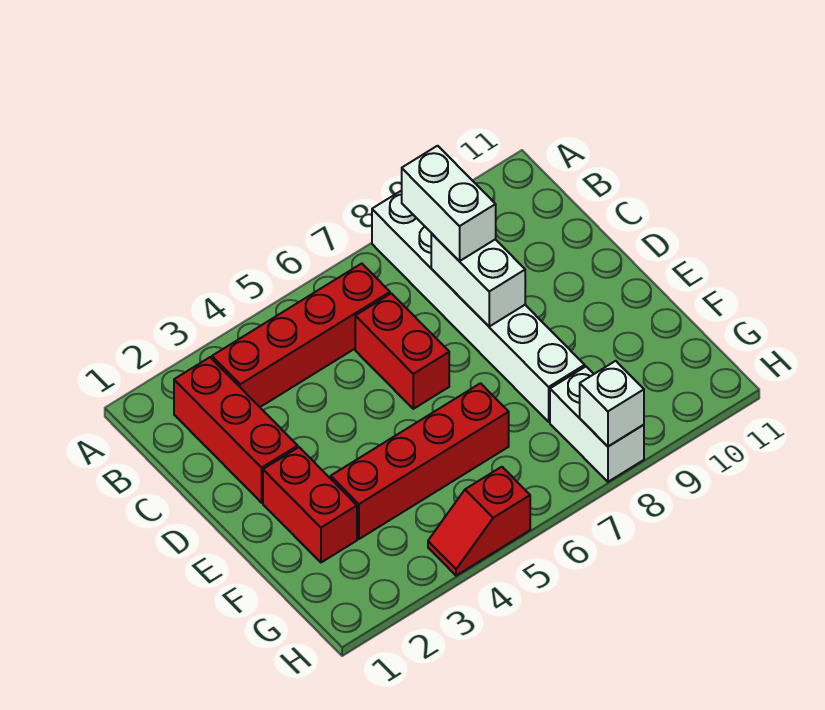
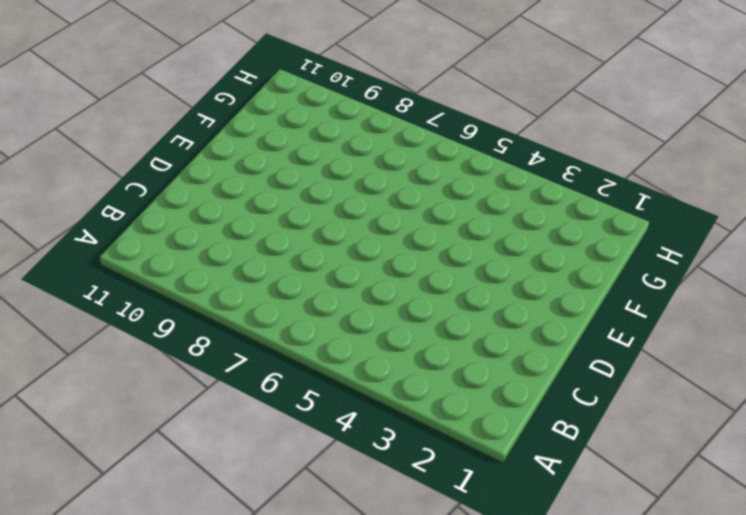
none -> white brick A8:F8 level 1
none -> red brick B2:D2 level 1

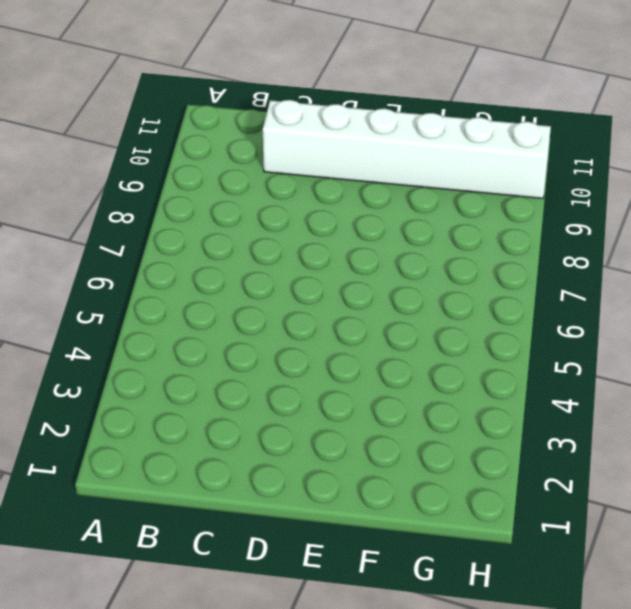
white brick C10:H10 level 1 -> white brick A8:F8 level 1
none -> red brick B2:D2 level 1
none -> red brick B3:B6 level 1

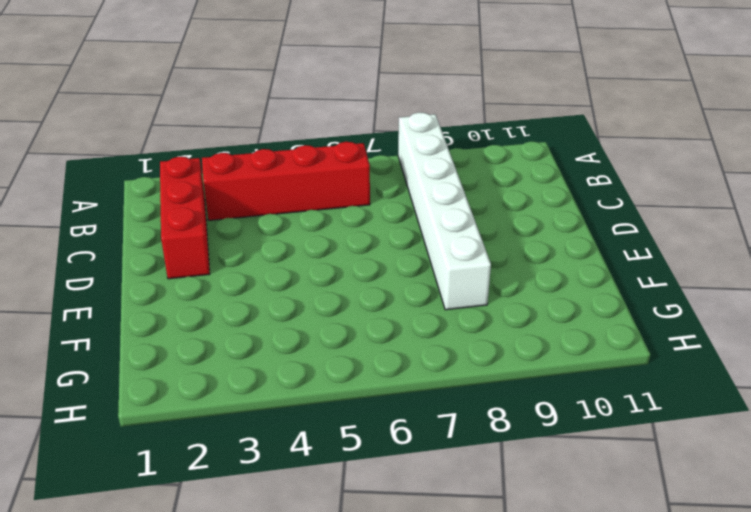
none -> red brick C6:D6 level 1
none -> red brick E2:F2 level 1

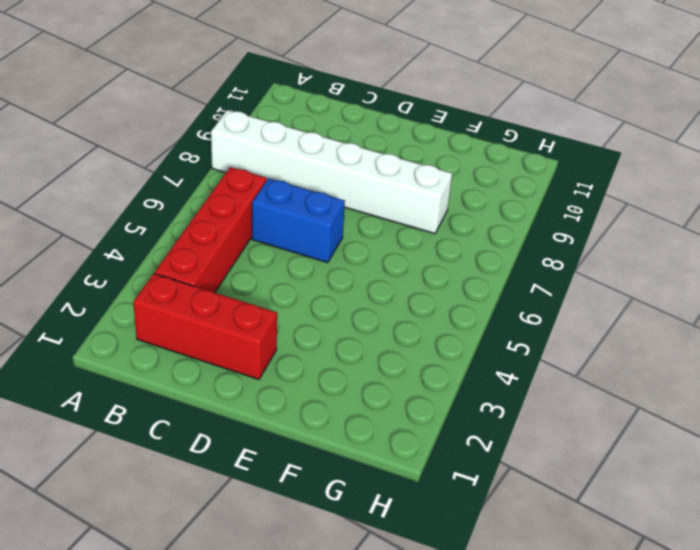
blue brick C6:D6 level 1 -> red brick C6:D6 level 1
none -> red brick E2:F2 level 1
none -> red brick F3:F6 level 1

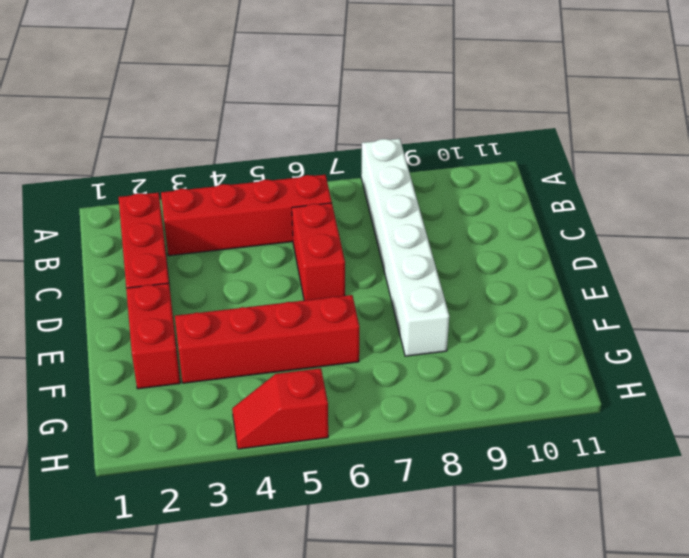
none -> white brick G8:H8 level 1
none -> white brick C8:D8 level 2

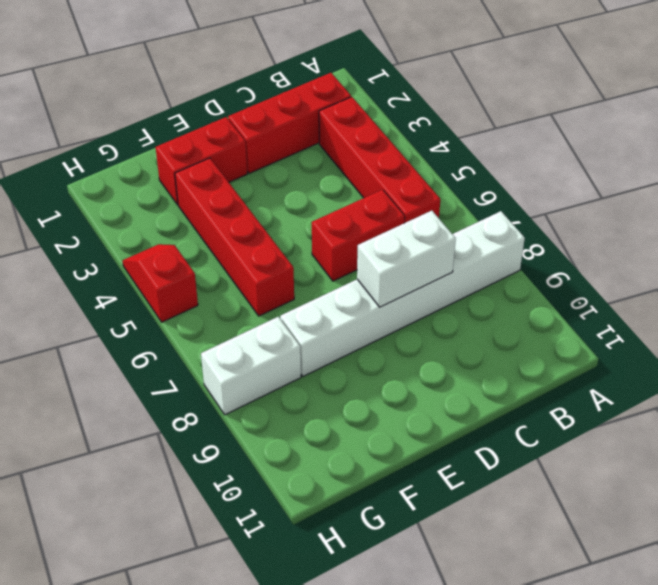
none -> white brick H8 level 2
none -> white brick B8:C8 level 3

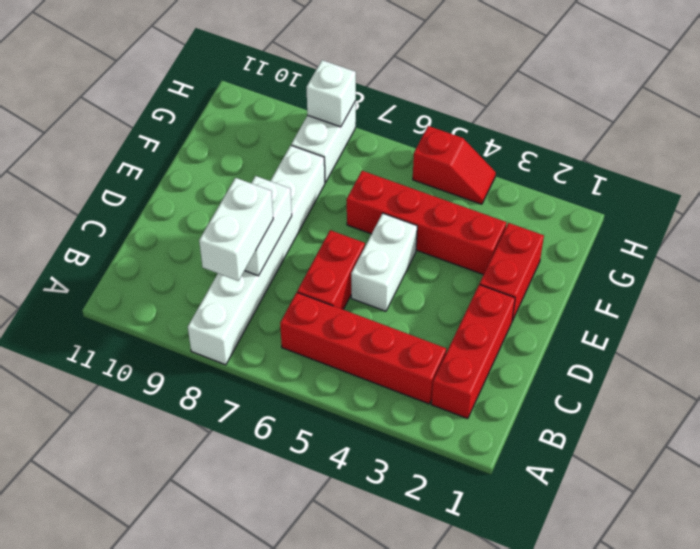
white brick D5:E5 level 1 -> none

